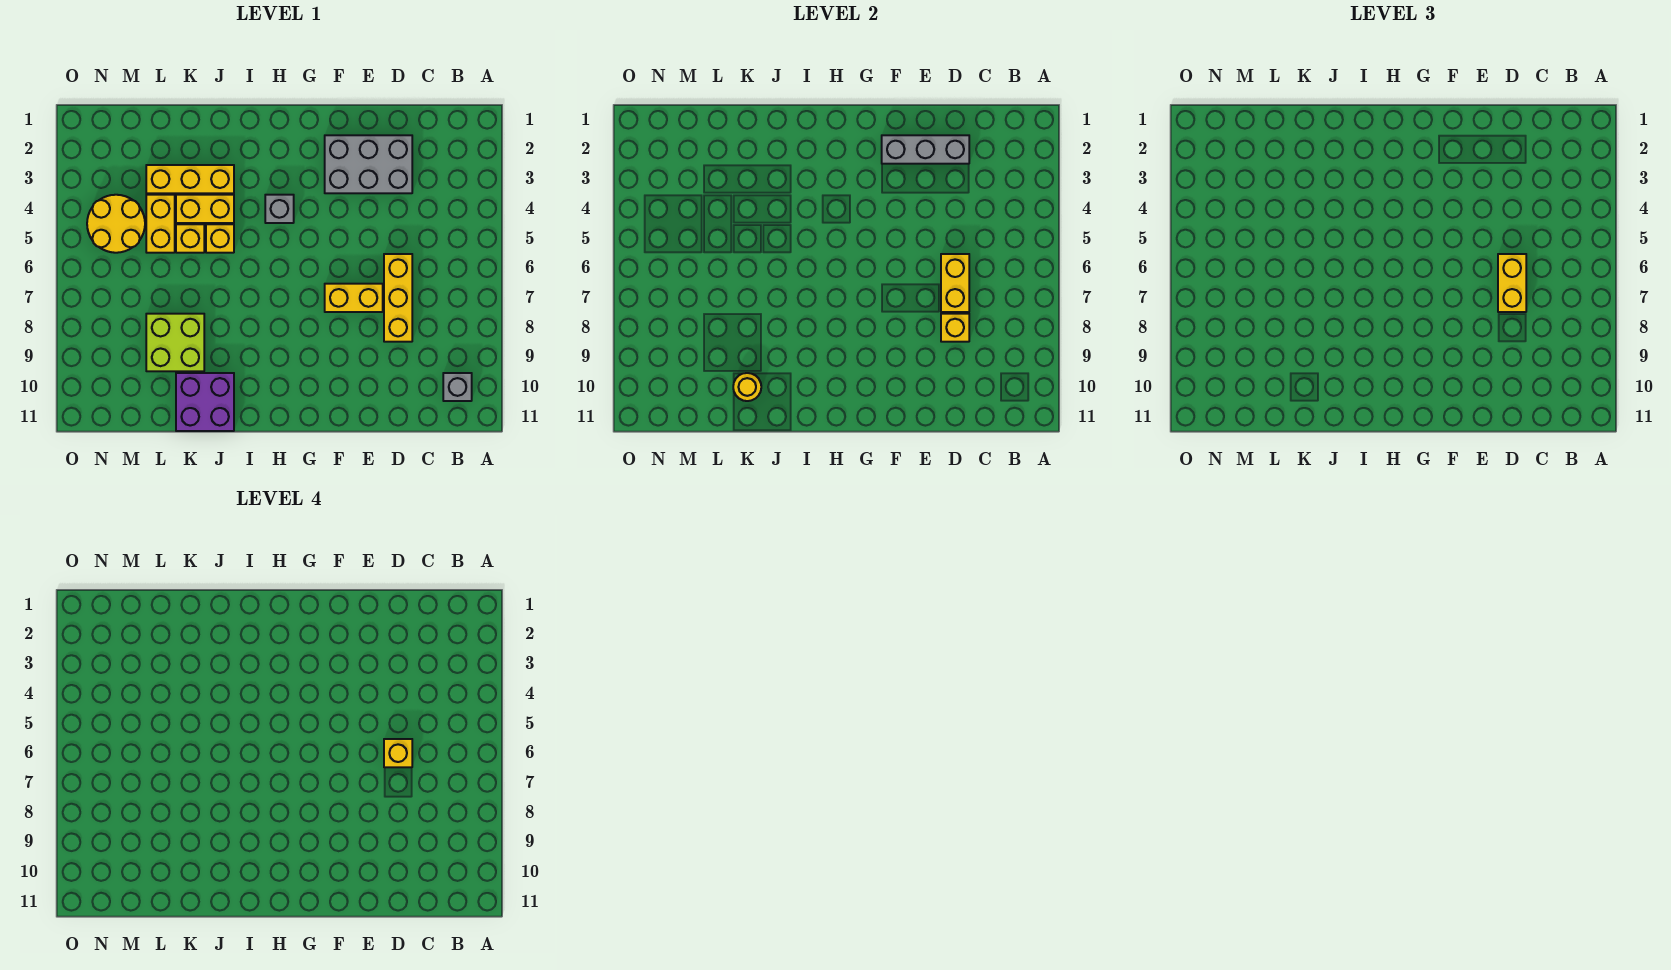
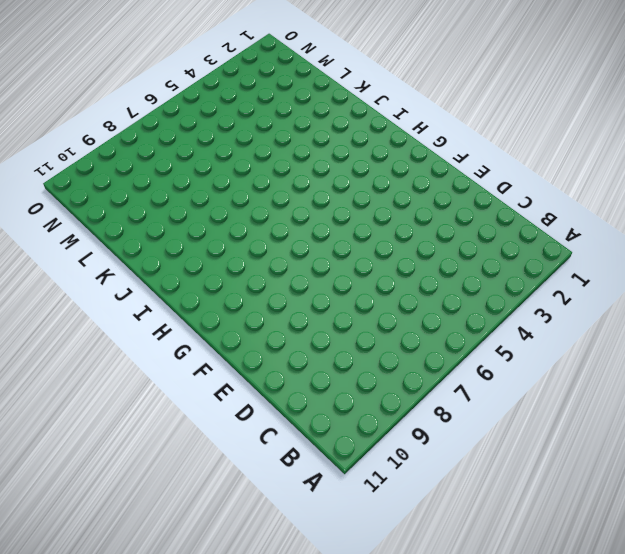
none -> grey brick B10 level 1
none -> grey brick D2:F3 level 1
none -> yellow brick D6:D8 level 1

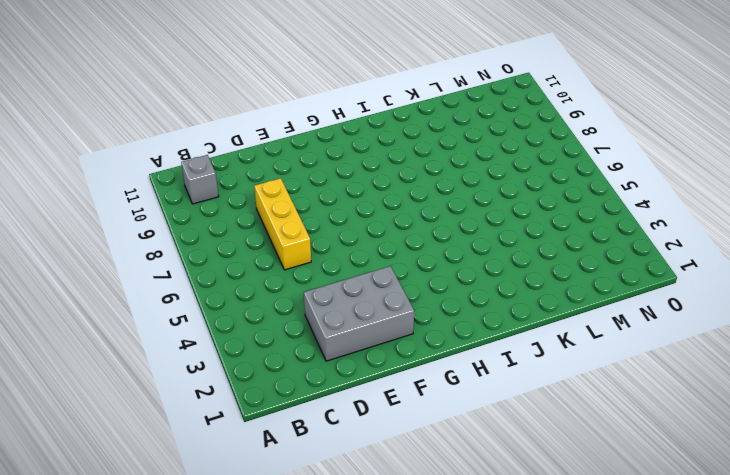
none -> yellow brick E7:F7 level 1
none -> grey brick H4 level 1
none -> yellow brick J3:L3 level 1

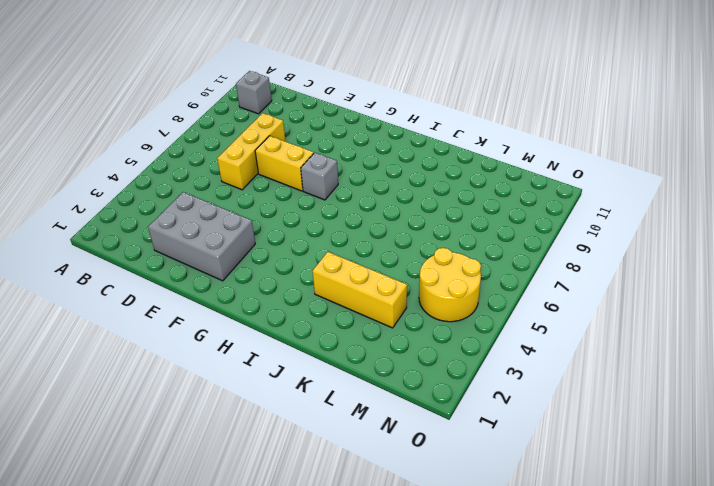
grey brick G7 level 1 -> grey brick H4 level 1
none -> yellow brick J4:K4 level 1
none -> yellow brick J5 level 1
none -> purple brick J10:K11 level 1

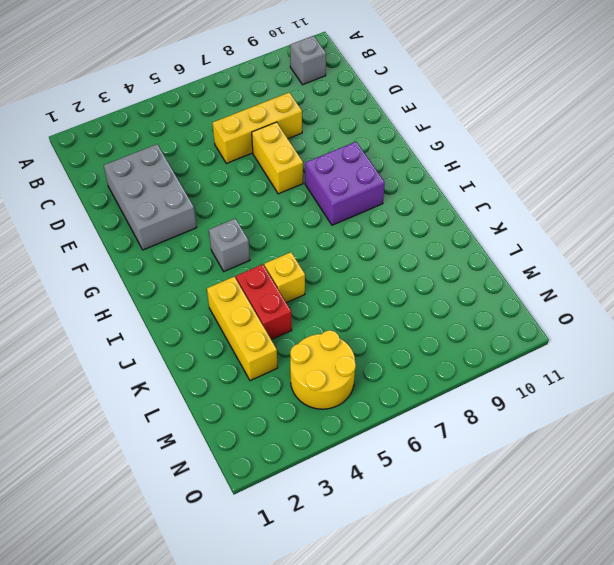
purple brick G8:H9 level 1 -> purple brick J10:K11 level 1
red brick J4:K4 level 1 -> yellow brick J4:K4 level 1
none -> yellow brick K5 level 1
none -> lime brick K8:L9 level 1
none -> yellow brick L4:L5 level 1

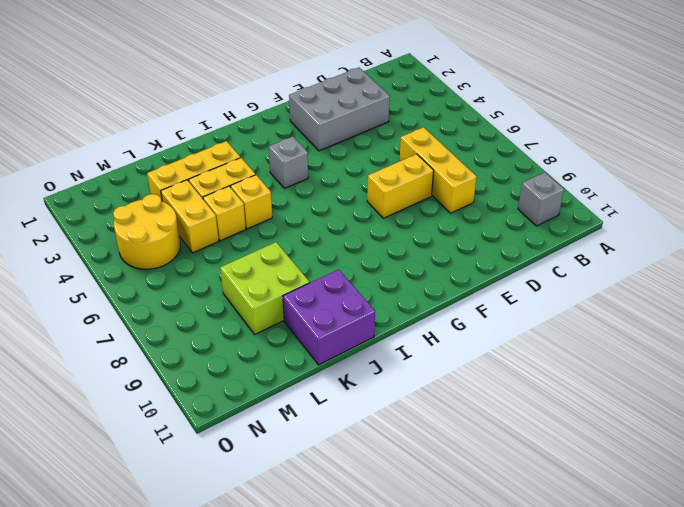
none -> grey brick D2:F2 level 2
none -> yellow brick D6:D7 level 2
none -> yellow brick D8 level 2

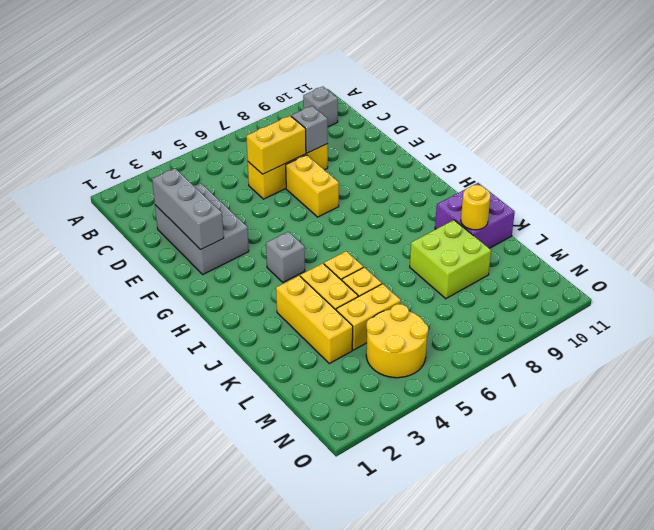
grey brick D8 level 2 -> yellow brick D8 level 2
none -> yellow brick D6:D7 level 3
none -> yellow brick D6 level 4

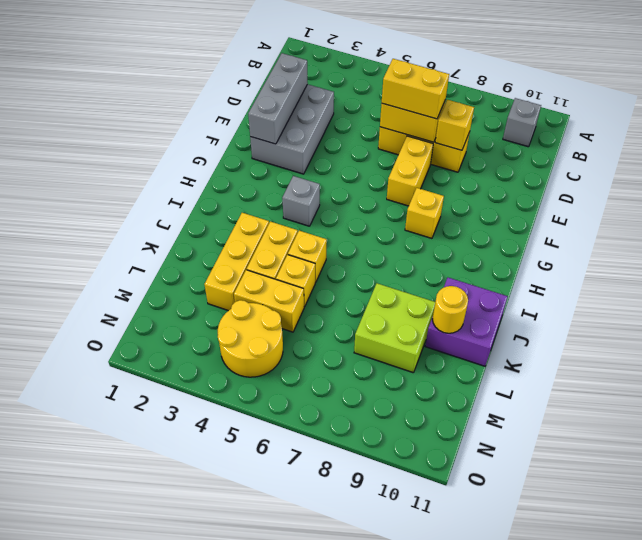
yellow brick G8 level 1 -> yellow brick D6 level 4

